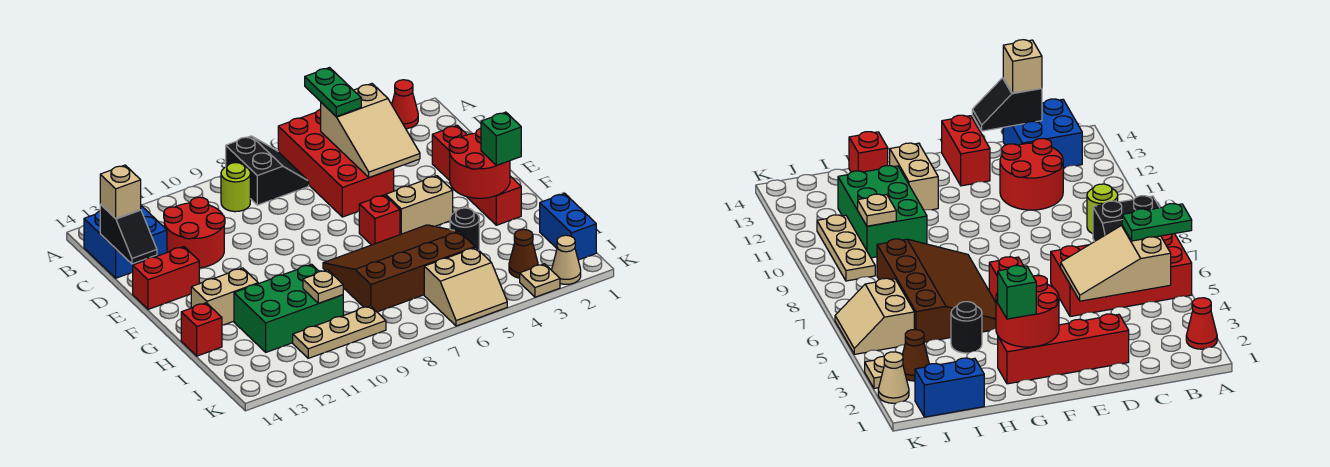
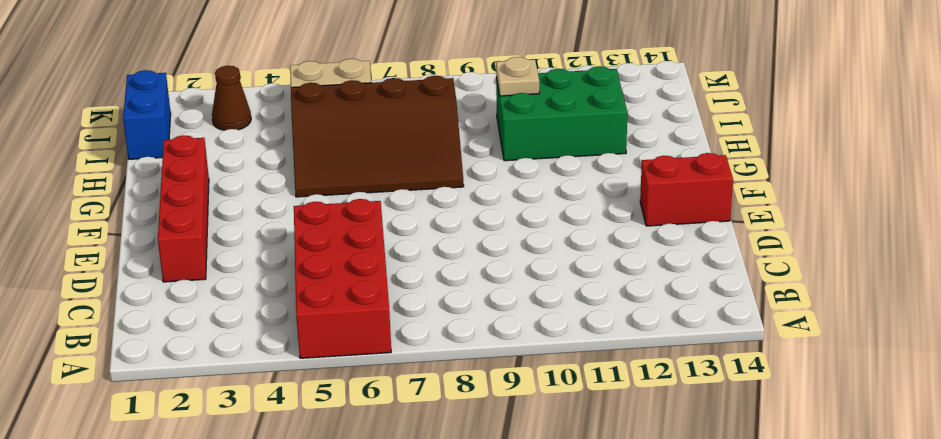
none -> red cone A2 level 1
none -> black slope A7:B8 level 1 top 8
none -> lime round brick B9 level 1

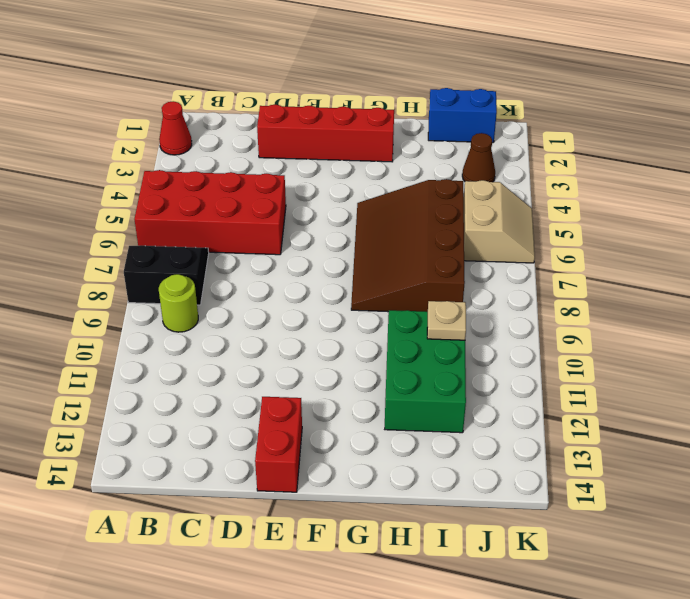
none -> blue brick B13:C14 level 1
none -> red round brick C11:D12 level 1
none -> tan brick F4:F5 level 1

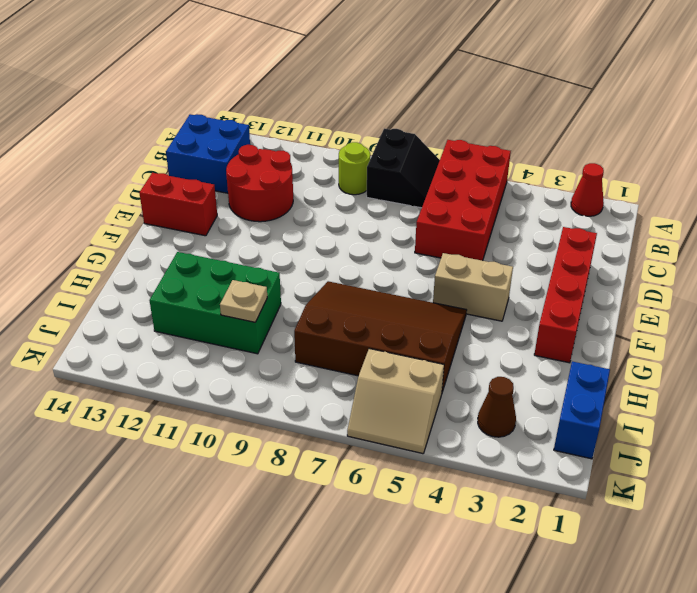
none -> red brick F6 level 1
none -> tan brick G12:G13 level 1
none -> black round brick H4 level 1

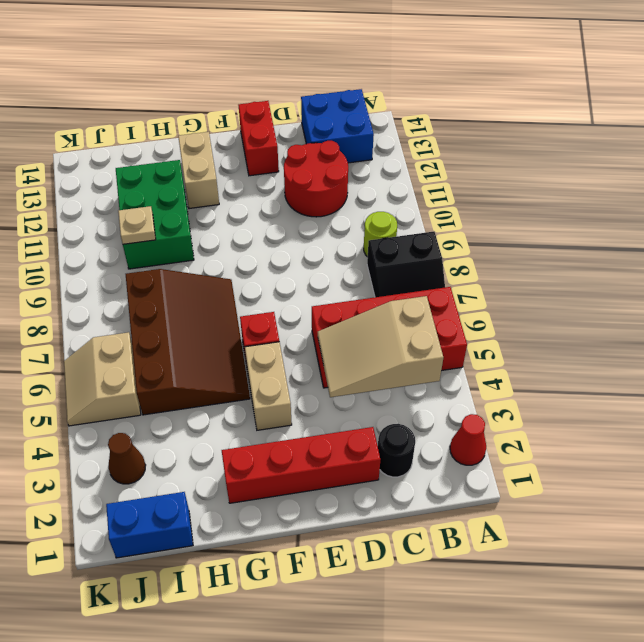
black round brick C2 level 1 -> black round brick H4 level 1
none -> red brick H14 level 1
none -> tan plate J9:J11 level 1
none -> tan cone K2 level 1

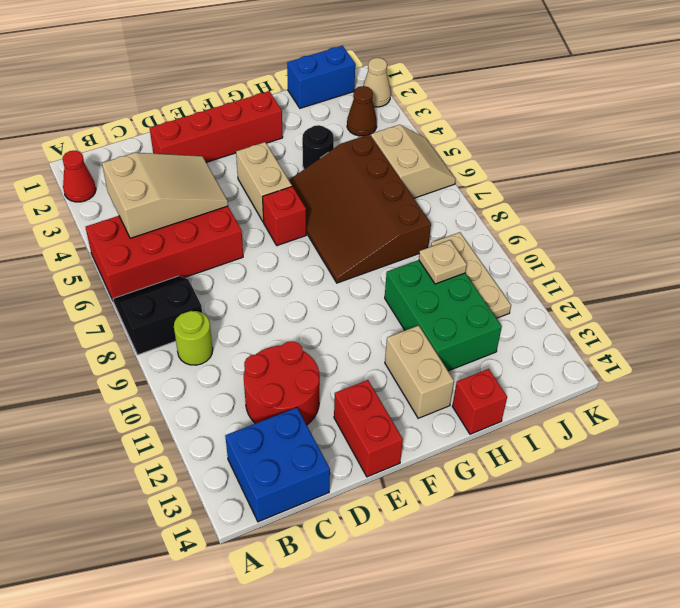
none -> tan plate K3 level 1
none -> black slope C14:D14 level 2 top C
none -> red round brick F2:G3 level 2

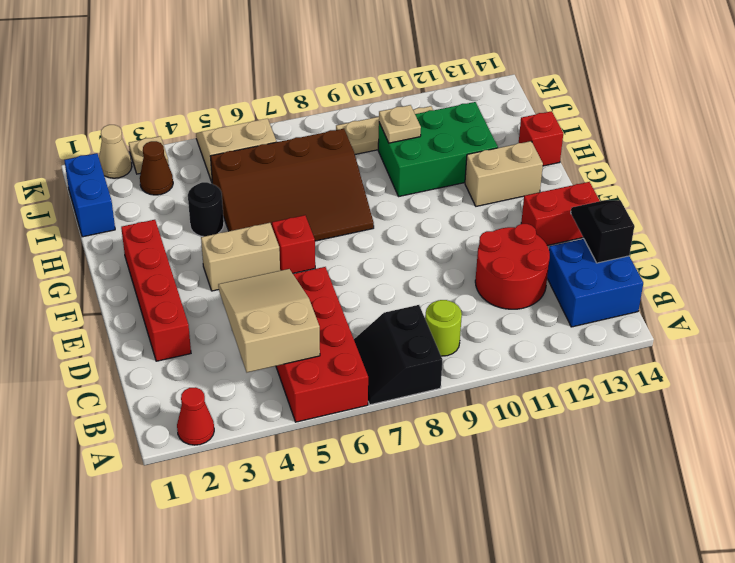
none -> red round brick F2:G3 level 2
none -> green plate A5:B5 level 3
none -> tan brick C14 level 3

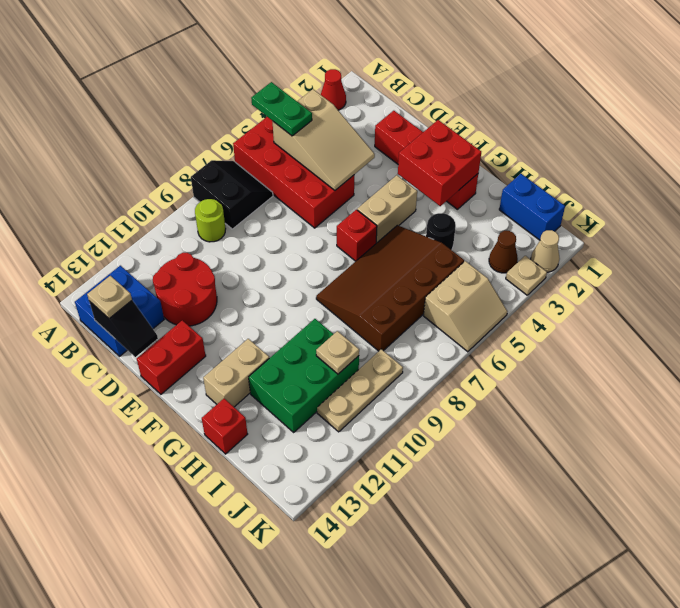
tan plate C14 level 3 -> tan brick C14 level 3
red brick F2:G3 level 2 -> red round brick F2:G3 level 2
none -> green brick G2 level 3

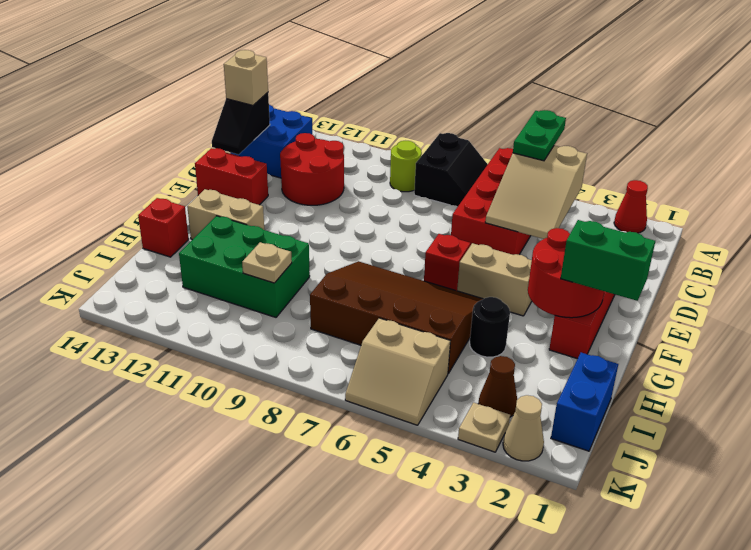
green brick G1:G2 level 3 -> green brick G2 level 3
none -> tan plate J9:J11 level 1

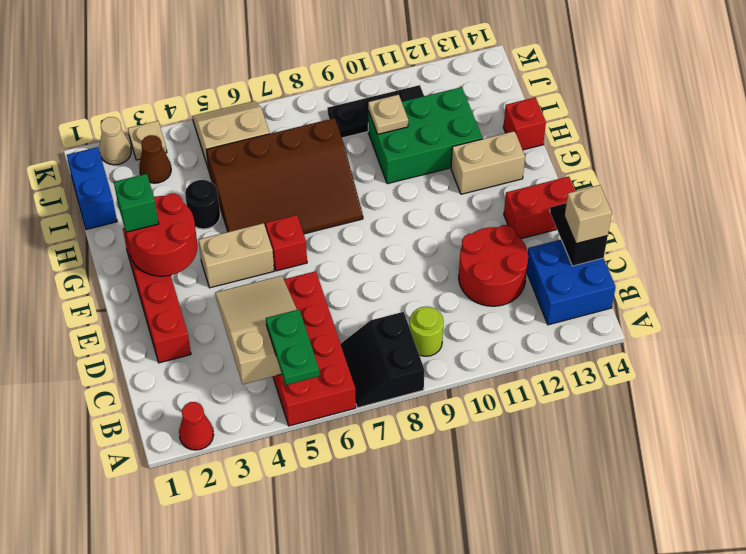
black plate J9:J11 level 1 -> tan plate J9:J11 level 1

